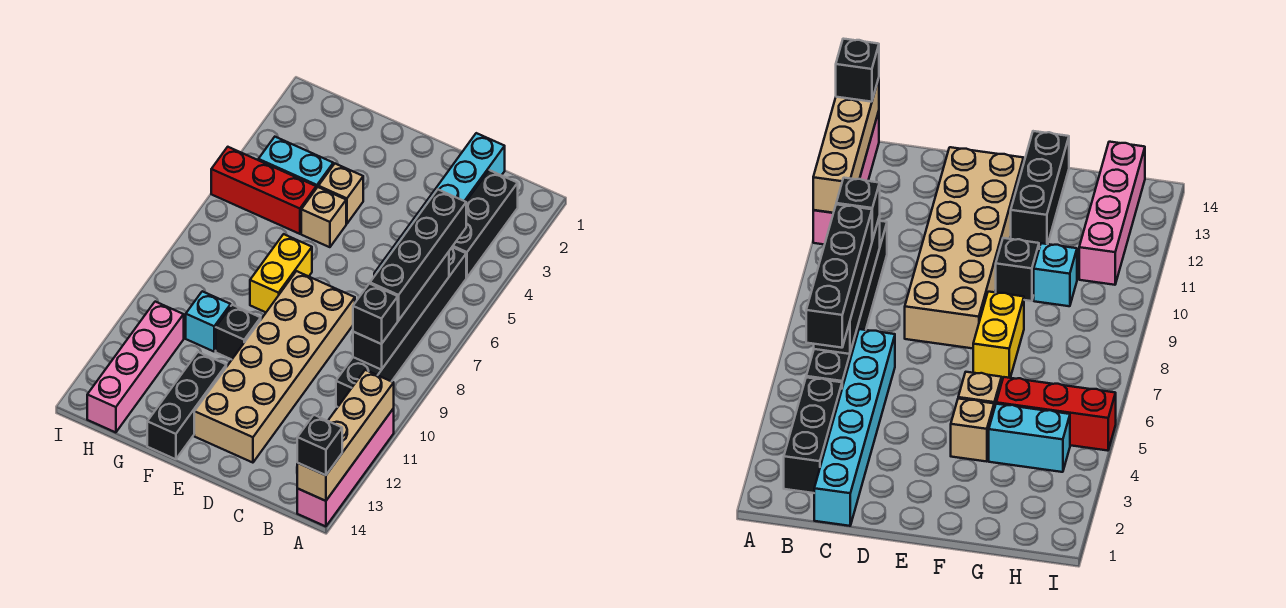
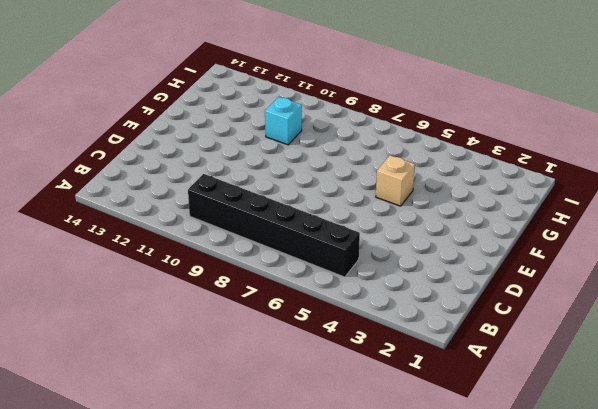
none -> pink brick A11:A14 level 1
none -> black brick B2:B4 level 1
none -> cyan brick C1:C6 level 1

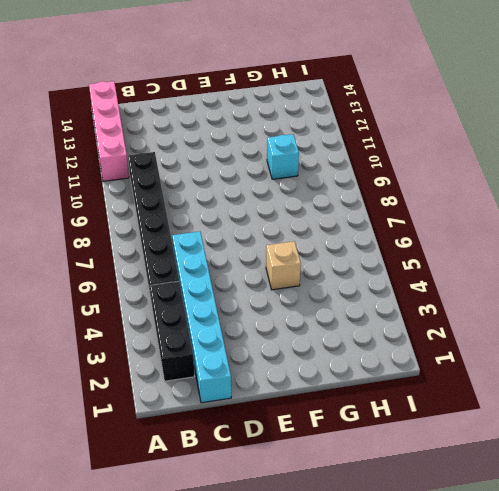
none -> tan brick D8:E13 level 1
none -> tan brick F4 level 1
none -> yellow brick F7:F8 level 1

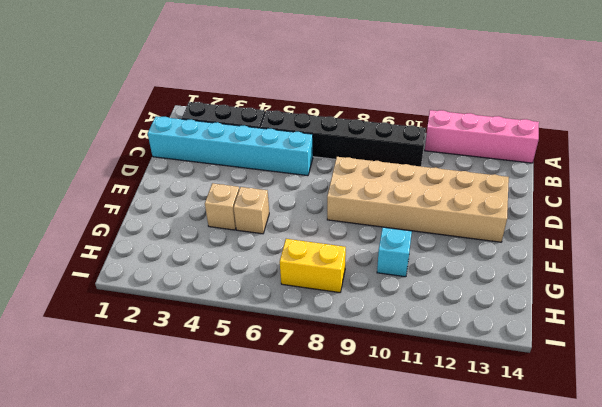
yellow brick H7:H8 level 1 -> yellow brick F7:F8 level 1
none -> black brick F10 level 1
none -> black brick F12:F14 level 1
none -> cyan brick G4:H4 level 1

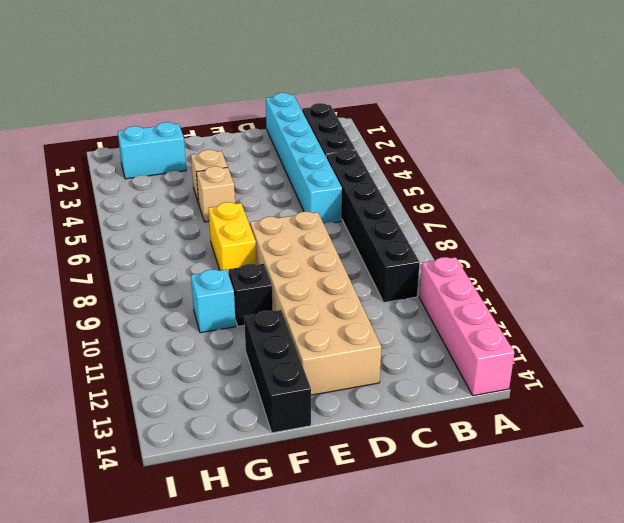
cyan brick G2:H2 level 1 -> cyan brick G4:H4 level 1
none -> red brick G5:I5 level 1
none -> pink brick H11:H14 level 1
none -> tan brick A11:A14 level 2

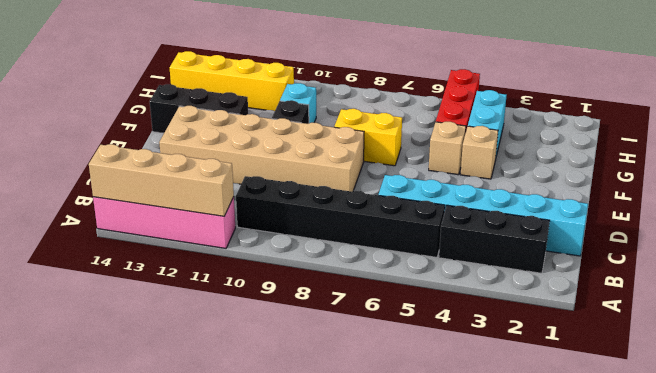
yellow brick H11:H14 level 1 -> pink brick H11:H14 level 1
none -> black brick B6:B9 level 2
none -> black brick A14 level 3
none -> black brick B5:B8 level 3

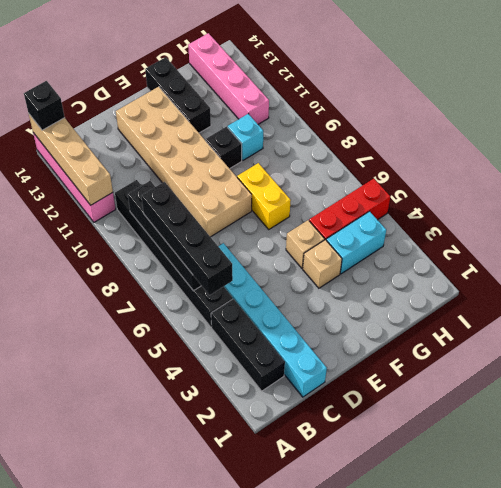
none -> black brick B9 level 3

